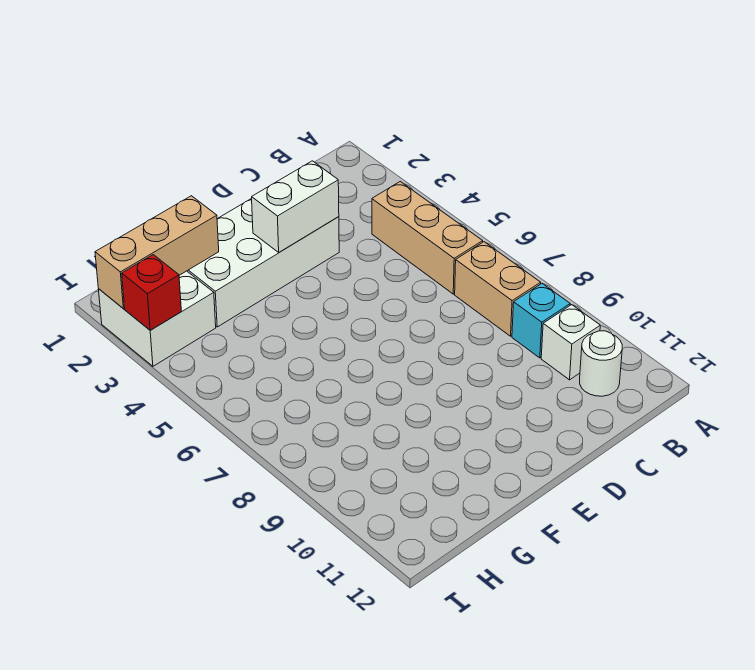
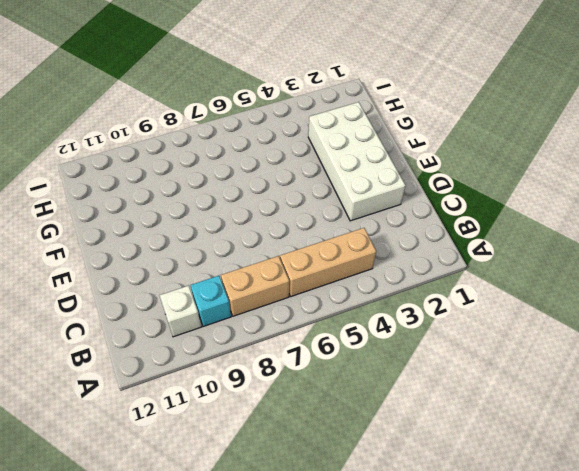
none -> white round brick B11 level 1
none -> white brick H2:I3 level 1

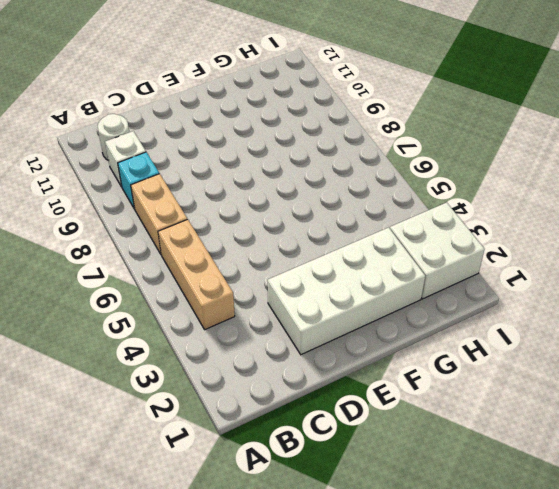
none -> white brick D3:E3 level 2
none -> tan brick G2:I2 level 2

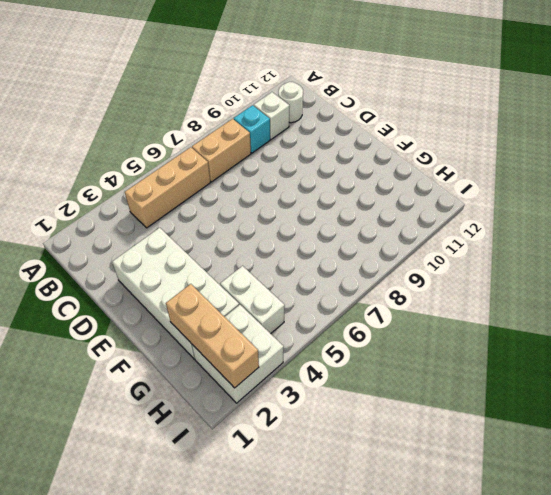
white brick G4:H4 level 1 -> white brick D3:E3 level 2
none -> red brick I3 level 2

